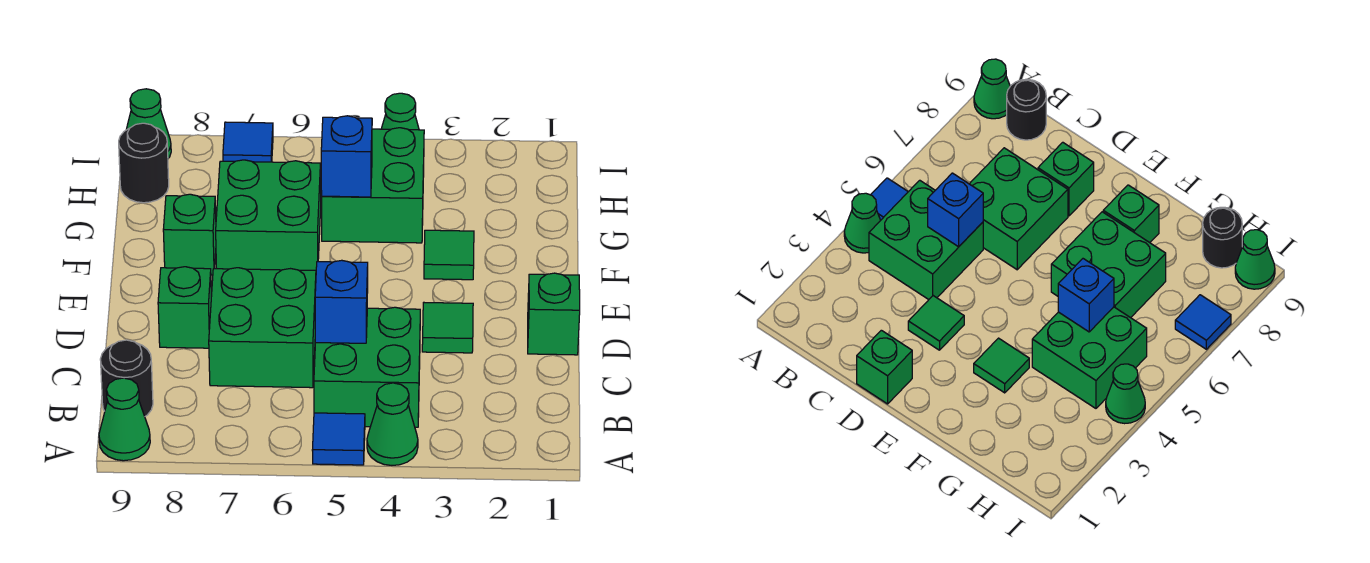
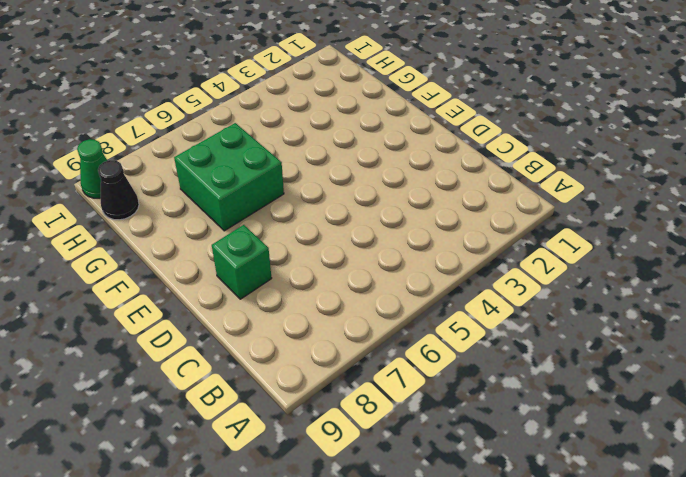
black cone H9 level 1 -> black round brick H9 level 1
none -> green cone A4 level 1
none -> blue tile A5 level 1
none -> green cone A9 level 1

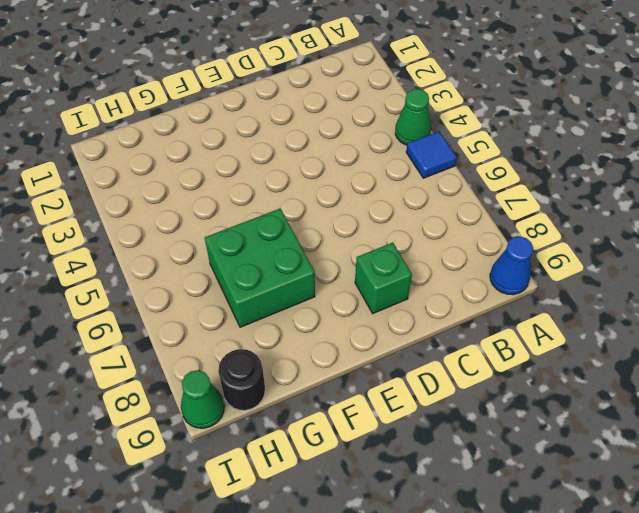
blue cone A9 level 1 -> green cone A9 level 1
none -> green brick B4:C5 level 1
none -> black round brick B9 level 1
none -> green brick C6:D7 level 1

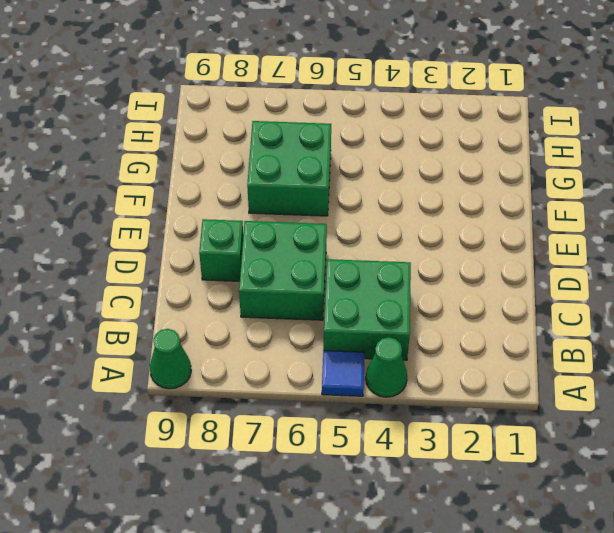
none -> black round brick B9 level 1
none -> green brick D1 level 1
none -> green tile D3 level 1

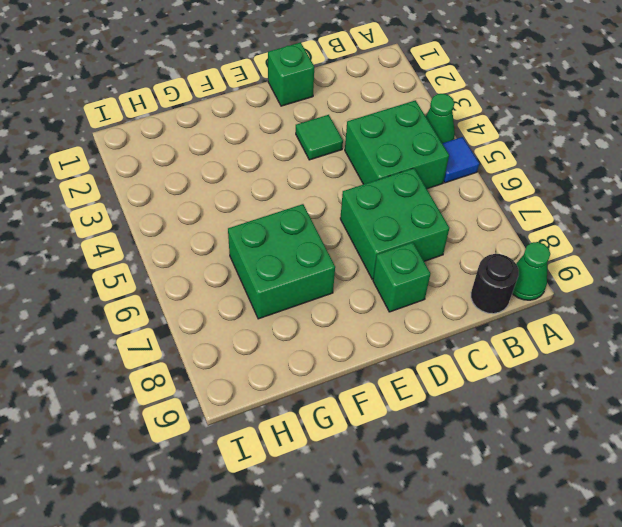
none -> green tile F3 level 1
none -> green brick F8 level 1
none -> green brick G4:H5 level 1

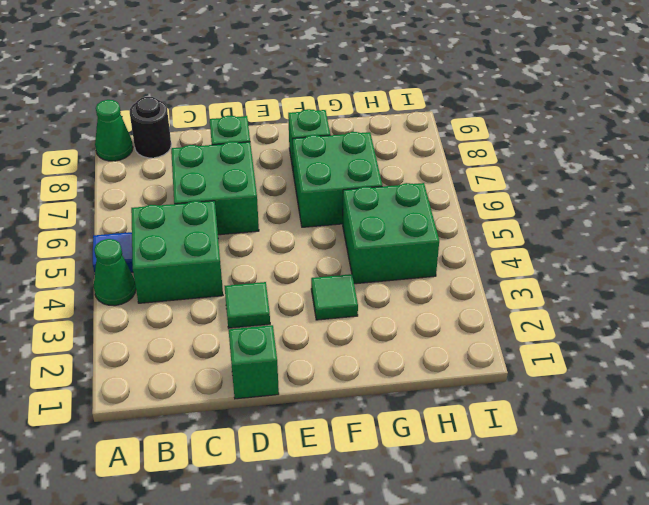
none -> black round brick H9 level 1
none -> green cone I4 level 1
none -> blue tile I7 level 1

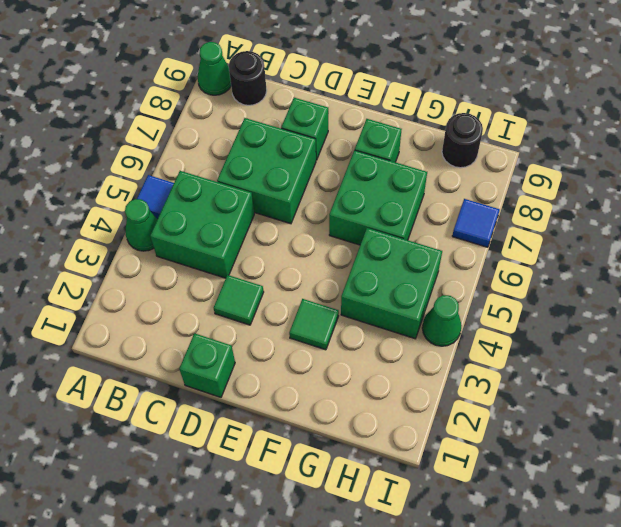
none -> green cone I9 level 1
none -> blue brick C5 level 2
none -> blue brick G5 level 2

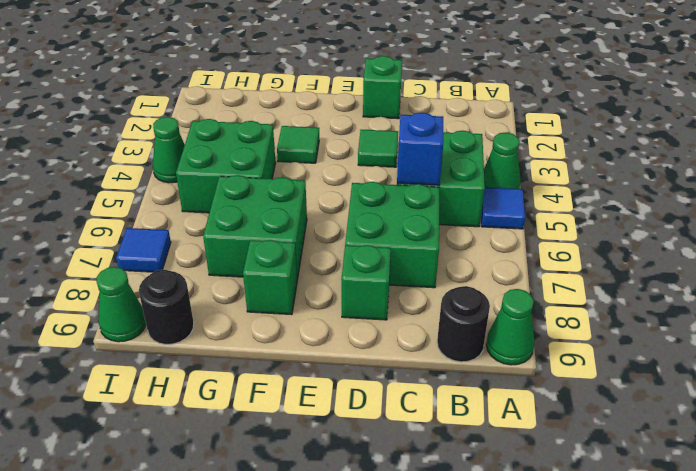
none -> blue brick G5 level 2

